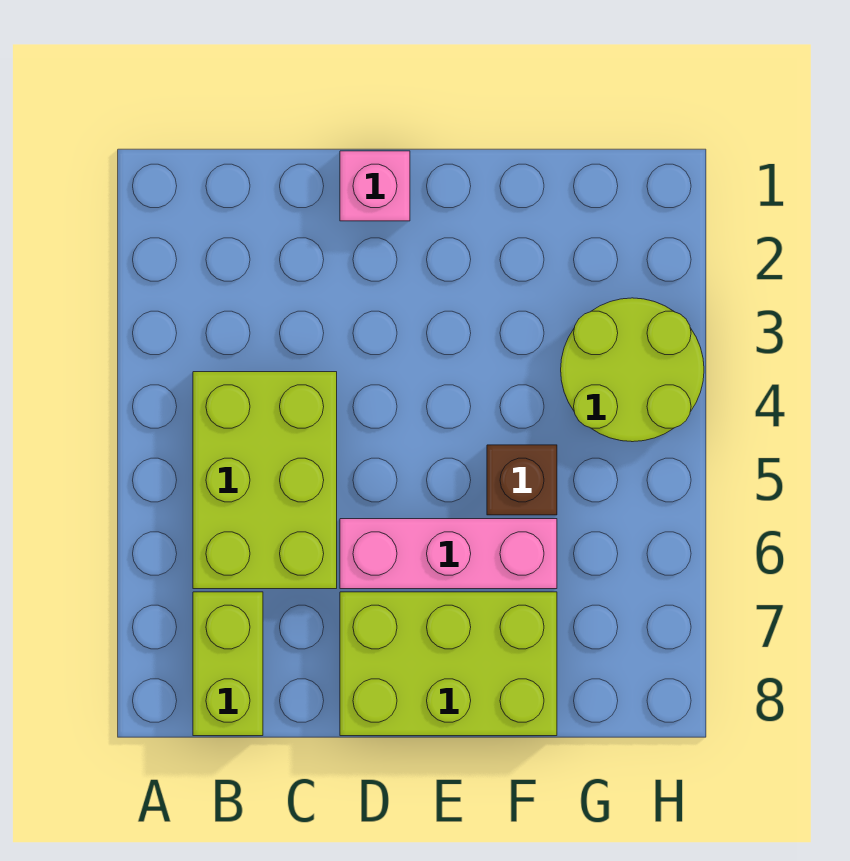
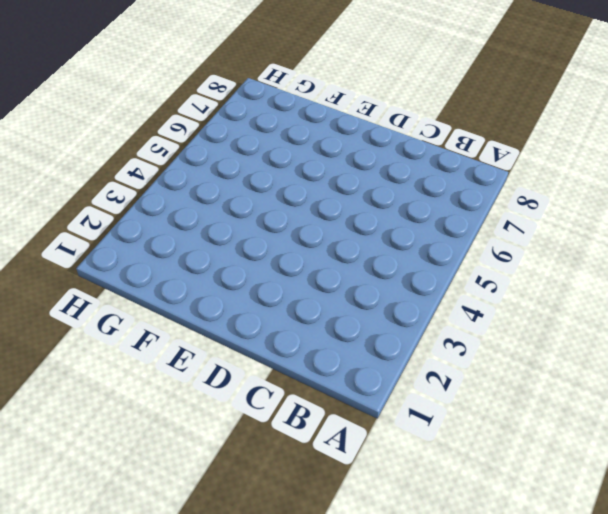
none -> lime brick B4:C6 level 1
none -> lime brick B7:B8 level 1

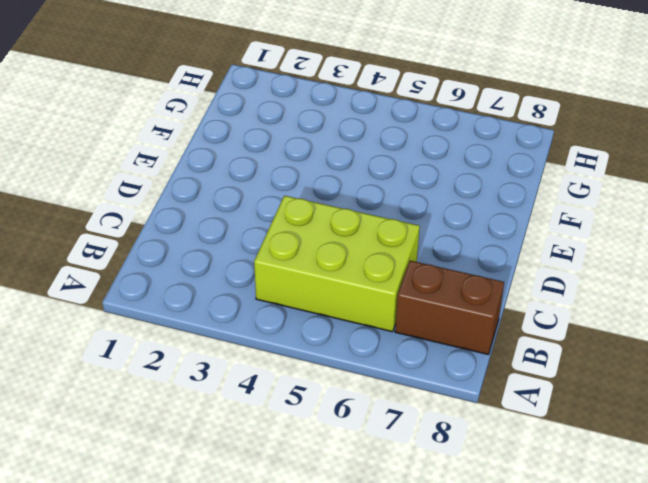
brown brick B7:B8 level 1 -> lime brick B7:B8 level 1
none -> pink brick D1 level 1
none -> pink brick D6:F6 level 1

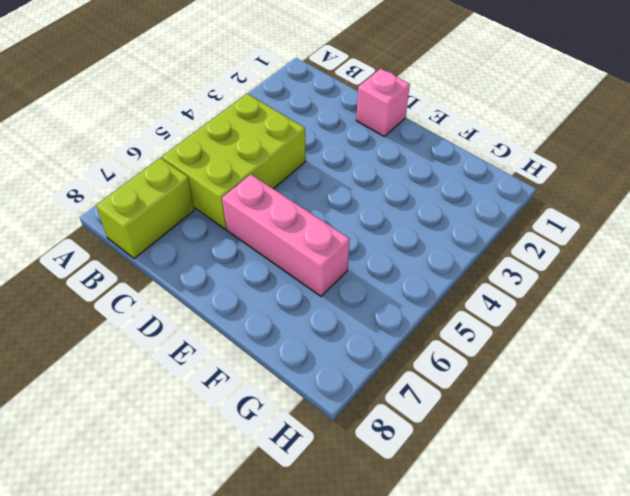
none -> lime brick D7:F8 level 1
none -> brown brick F5 level 1

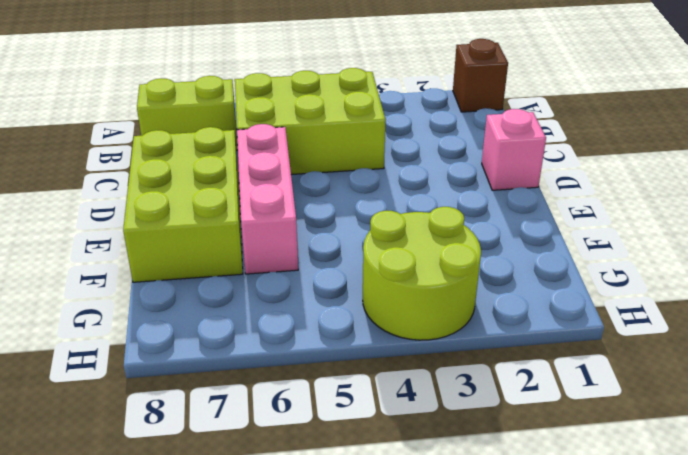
brown brick A1 level 1 -> brown brick F5 level 1

